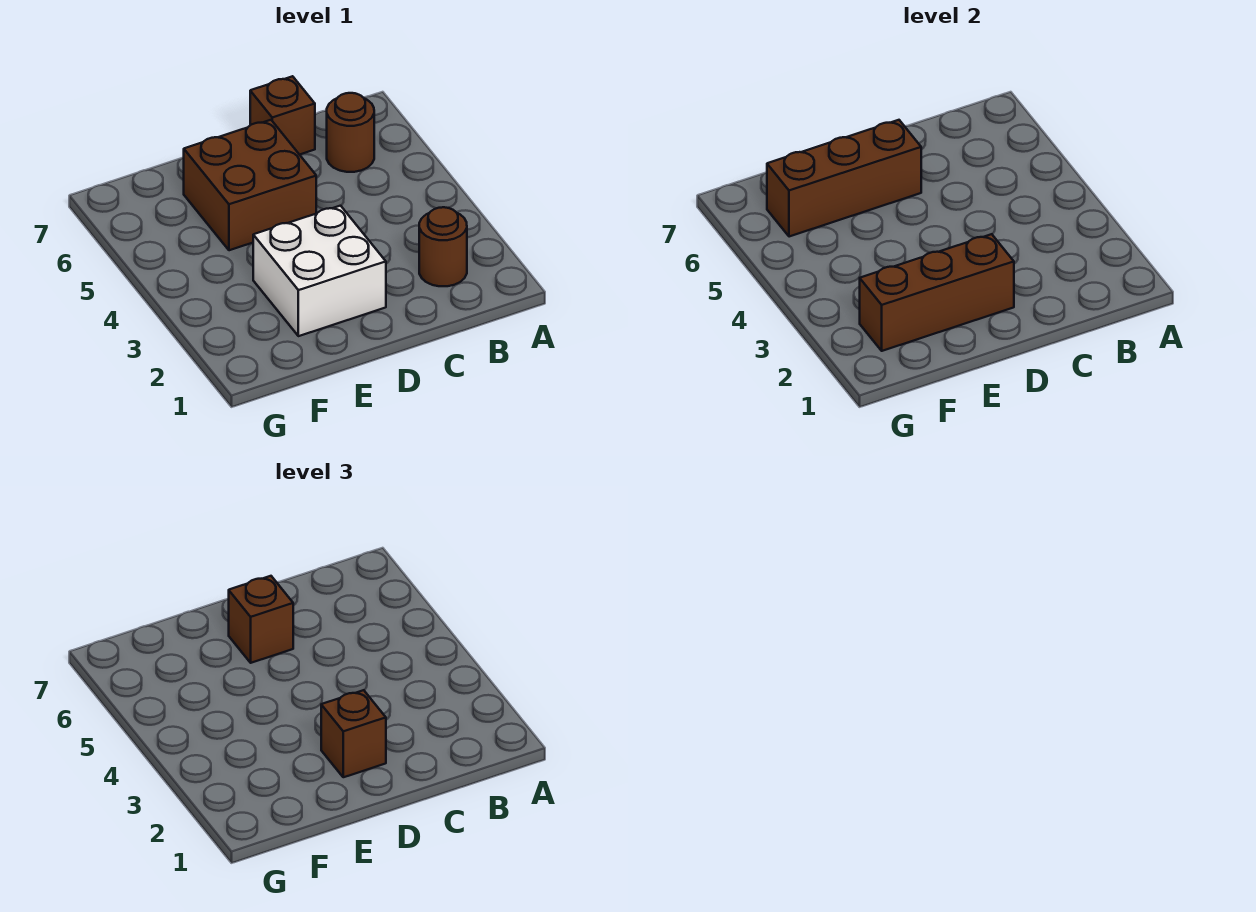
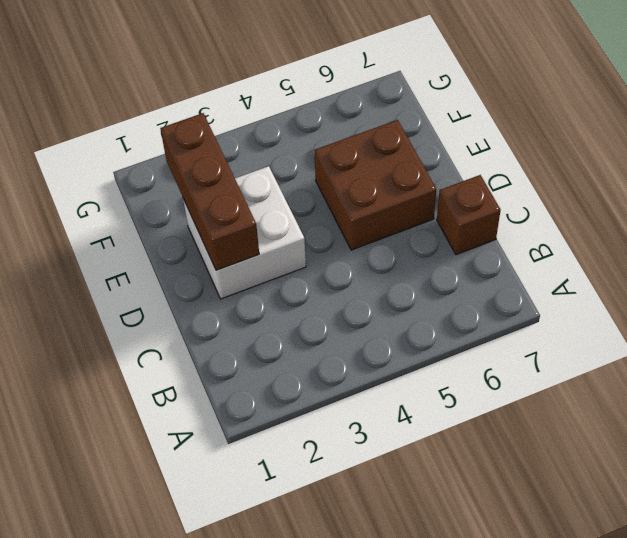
none -> brown round brick B2 level 1
none -> brown round brick B6 level 1

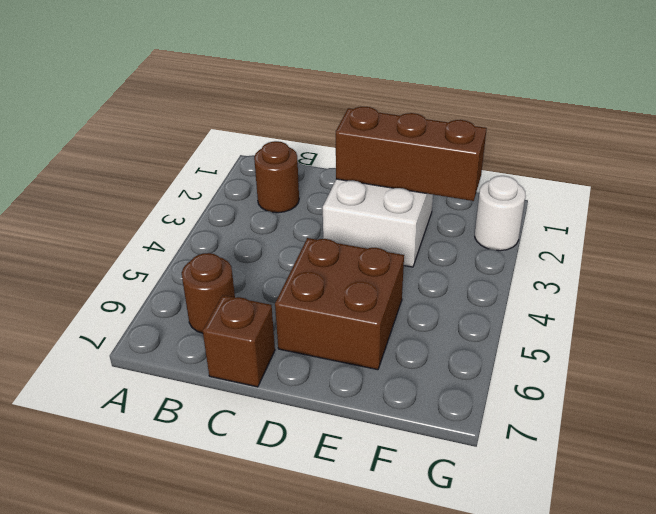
white round brick G2 level 1 -> none
none -> brown brick D6:F6 level 2
none -> brown brick D2 level 3

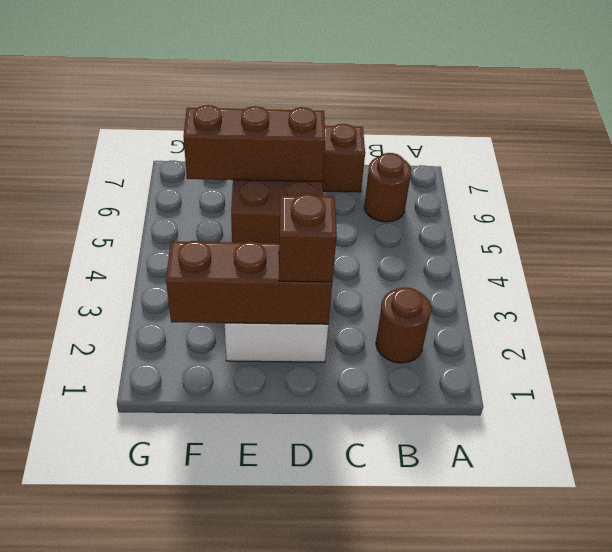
none -> brown brick D6 level 3

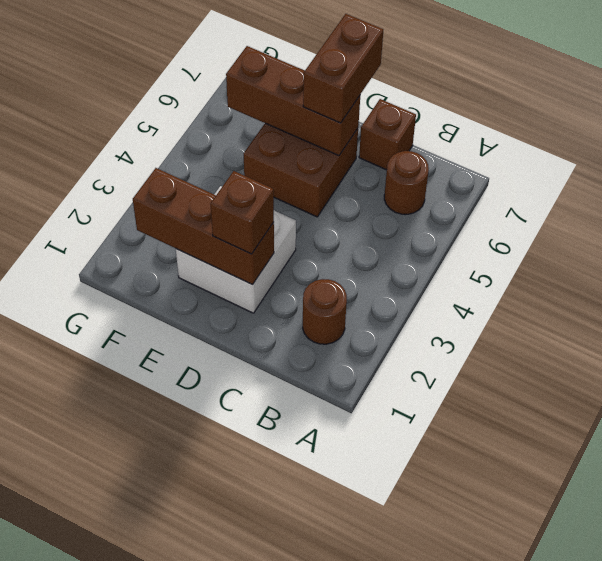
brown brick D6:D7 level 3 -> brown brick D6 level 3

